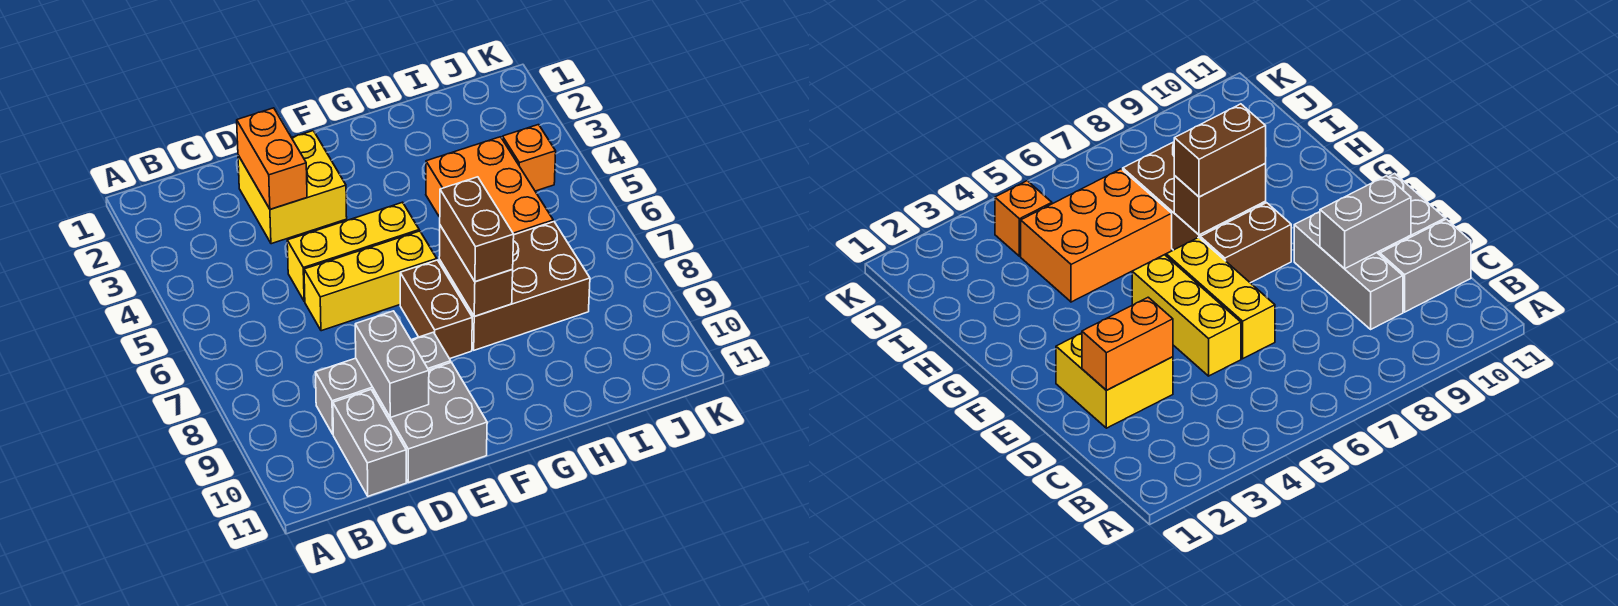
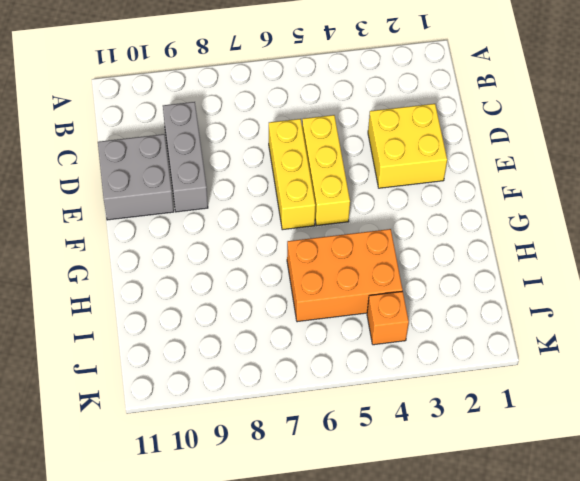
none -> grey brick C10:C11 level 1
none -> brown brick F7:F8 level 1
none -> brown brick G7:I8 level 1

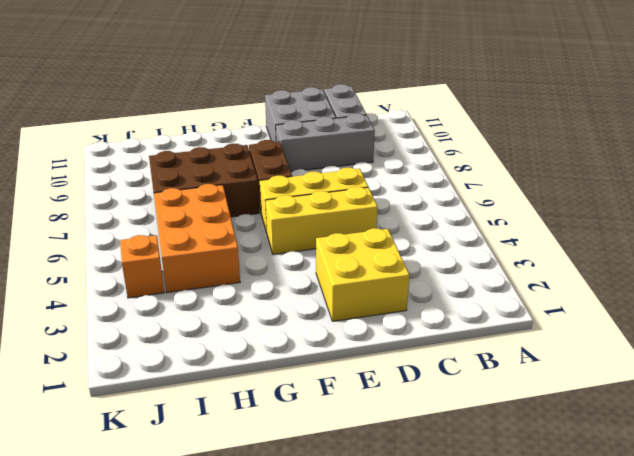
none -> orange brick D2:D3 level 2
none -> grey brick D9:D10 level 2
none -> brown brick G7:G8 level 2

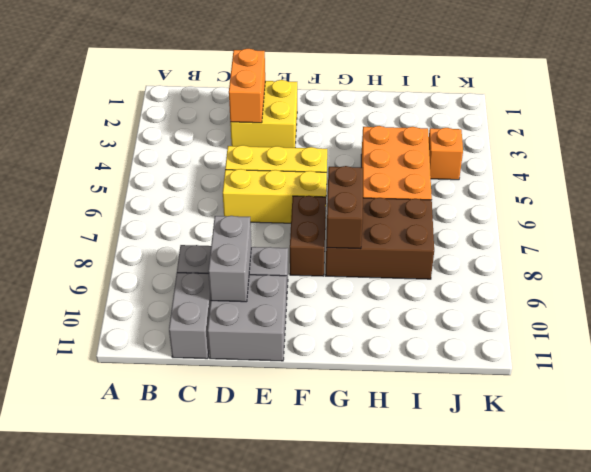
none -> brown brick G7:G8 level 3

